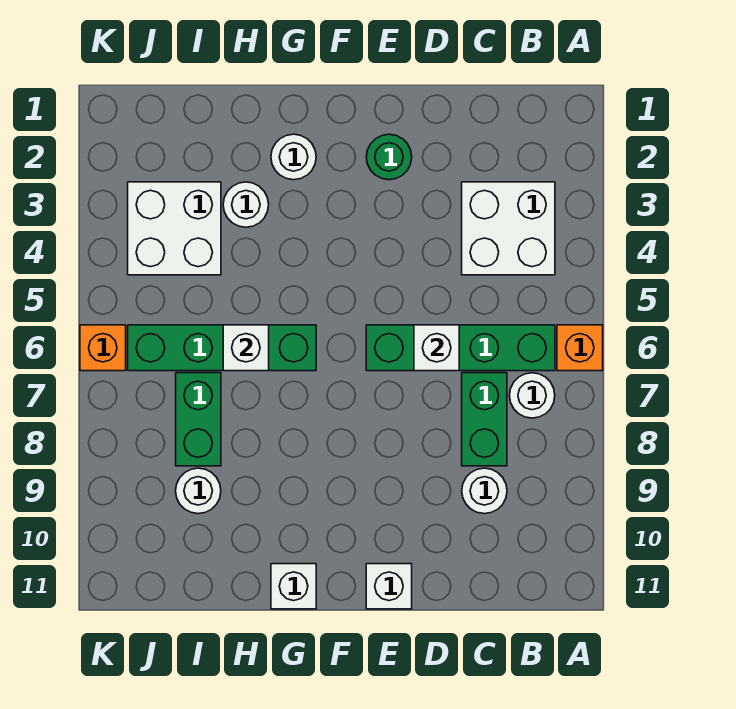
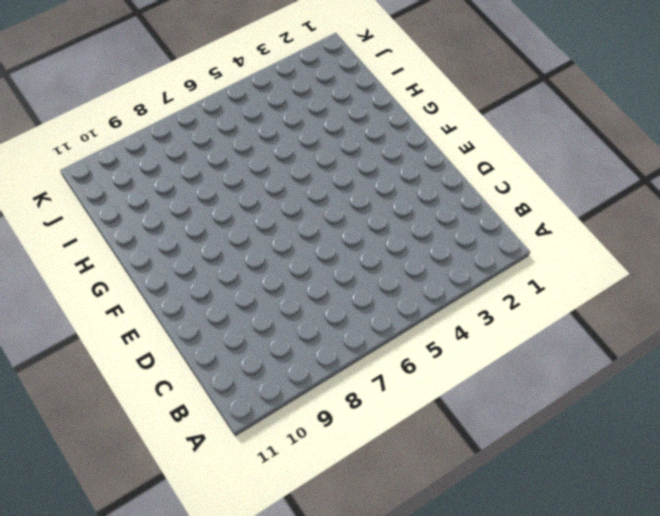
none -> orange brick A6 level 1
none -> white brick B3:C4 level 1
none -> green brick B6:E6 level 1

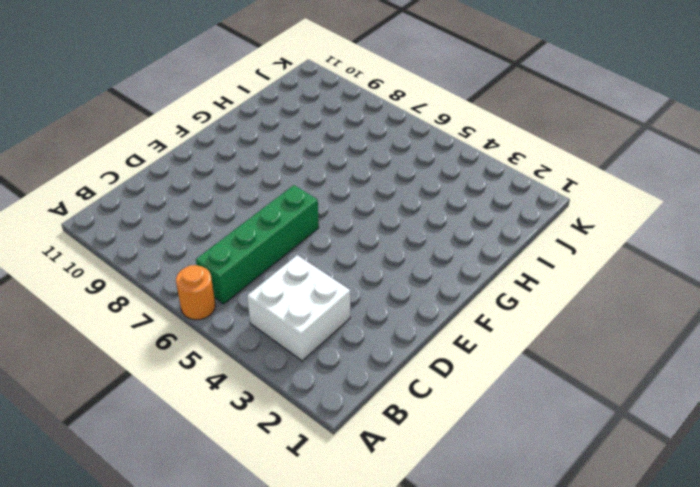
orange round brick A6 level 1 -> orange brick A6 level 1
none -> white round brick B7 level 1
none -> green brick C7:C8 level 1
none -> white round brick C9 level 1

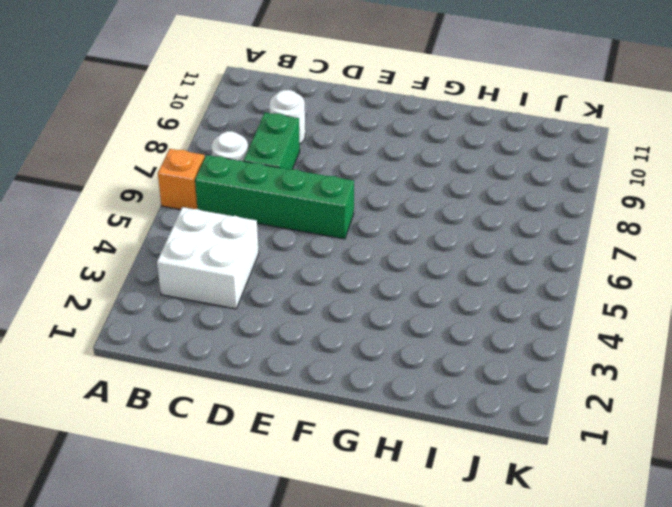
none -> green round brick E2 level 1
none -> white brick E11 level 1
none -> white round brick G2 level 1

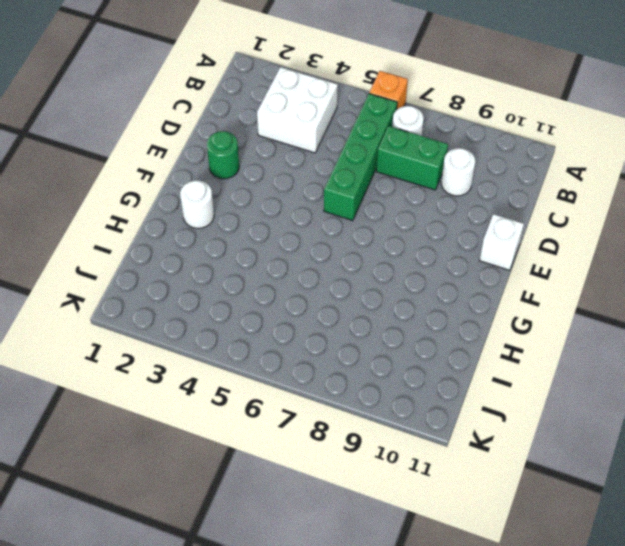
none -> green brick G6:J6 level 1
none -> white brick G11 level 1
none -> white round brick H3 level 1

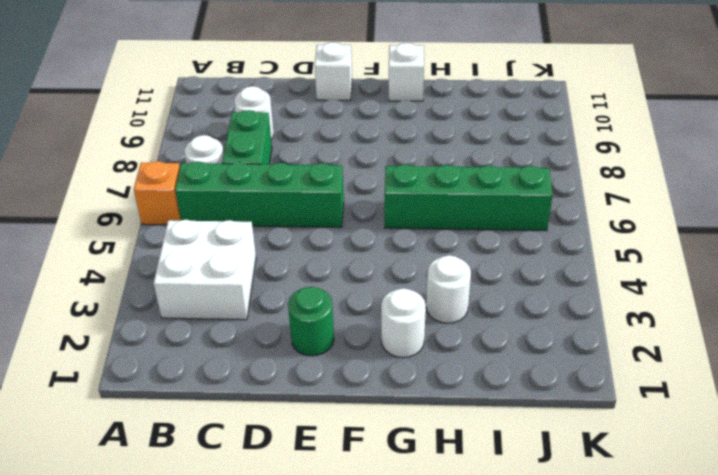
none -> white brick I3:J4 level 1
none -> green brick I7:I8 level 1
none -> white round brick I9 level 1

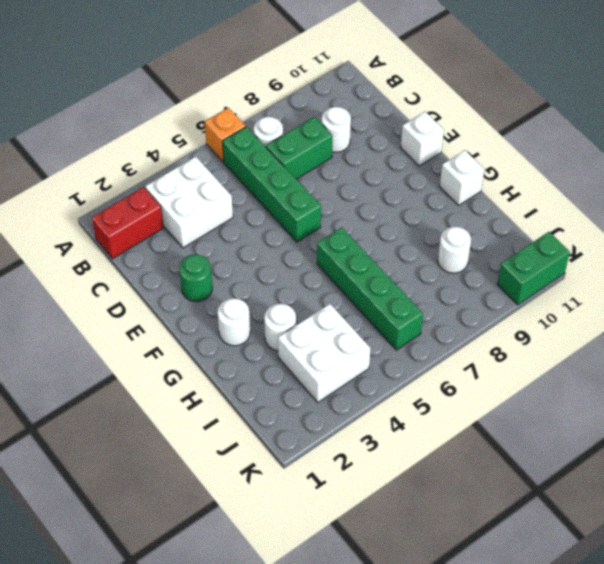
red brick B1:B2 level 1 -> none
green brick K10:K11 level 1 -> green brick I7:I8 level 1
none -> orange brick K6 level 1
none -> white brick D6 level 2
none -> white brick H6 level 2

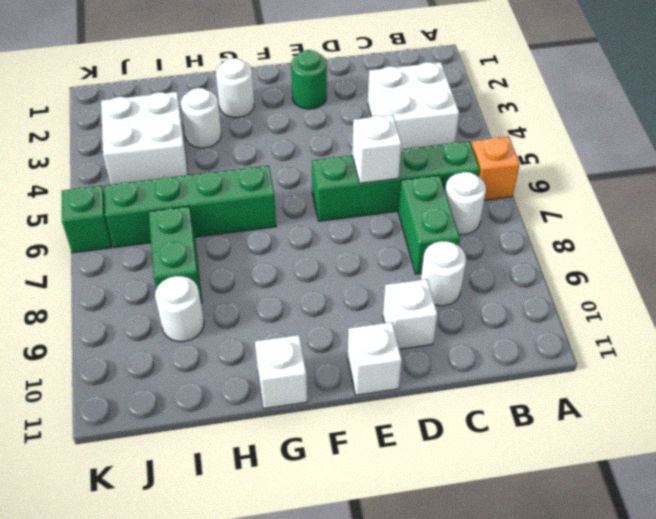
white brick D10 level 1 -> white brick H6 level 2
green brick K6 level 1 -> orange brick K6 level 1

